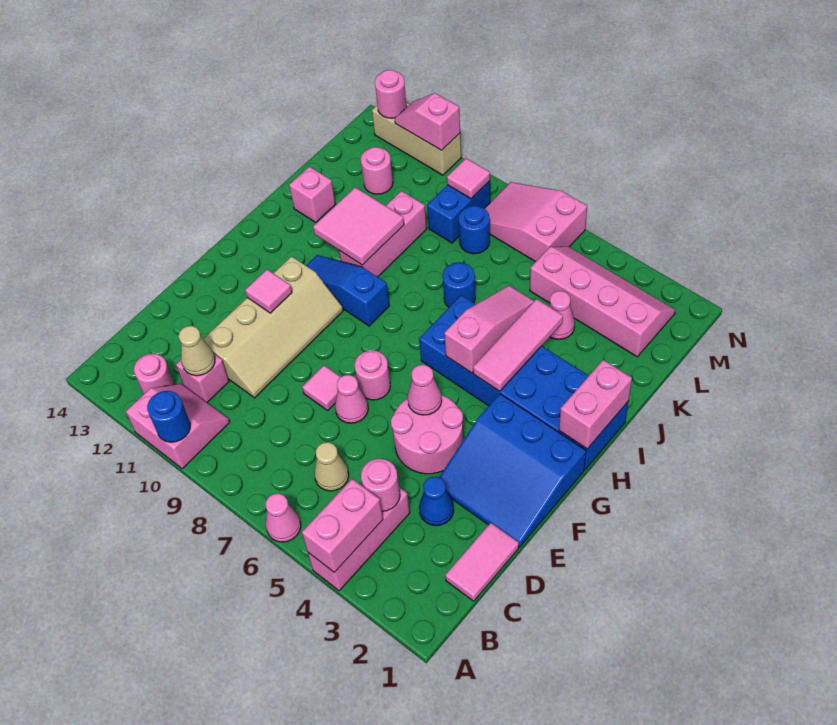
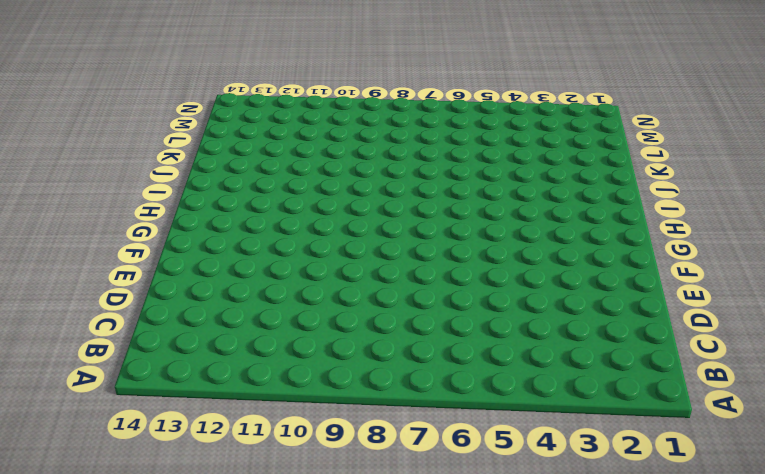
none -> pink brick A4:C4 level 1
none -> pink cone A6 level 1
none -> pink slope A10:B11 level 1 top A
none -> pink round brick B12 level 1

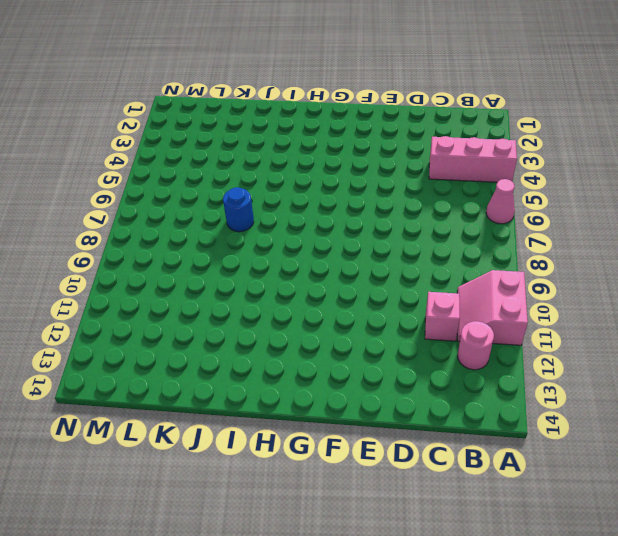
none -> pink tile C1:D1 level 1
none -> tan cone C6 level 1
none -> blue cone D3 level 1
none -> tan slope D10:G11 level 1 top 11

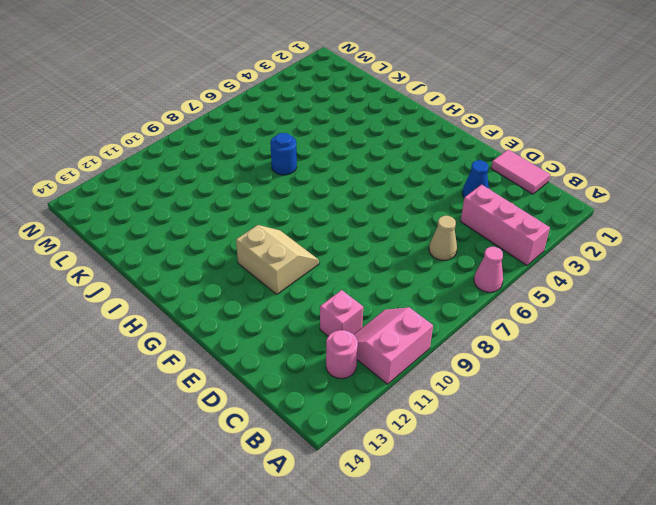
tan slope F10:G11 level 1 top 11 -> tan slope D10:G11 level 1 top 11
none -> blue slope E1:G3 level 1 top G
none -> pink round brick E4:F5 level 1
none -> pink cone E7 level 1
none -> pink tile E8 level 1

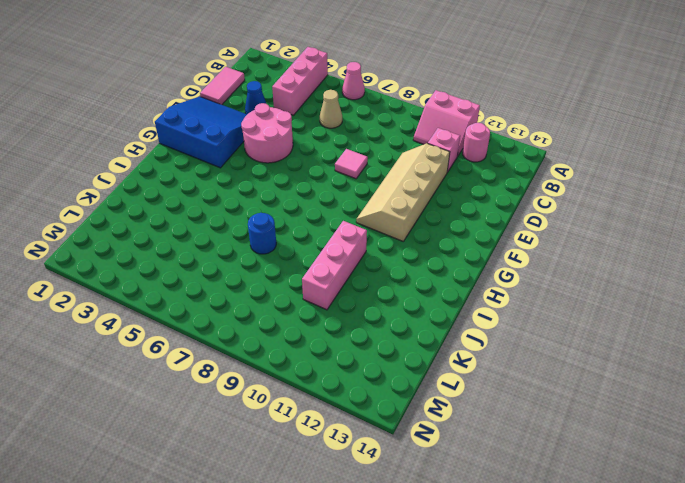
none -> pink cone E7 level 1
none -> pink round brick F7 level 1
none -> blue brick H1:I6 level 1
none -> blue slope H9:H11 level 1 top 9

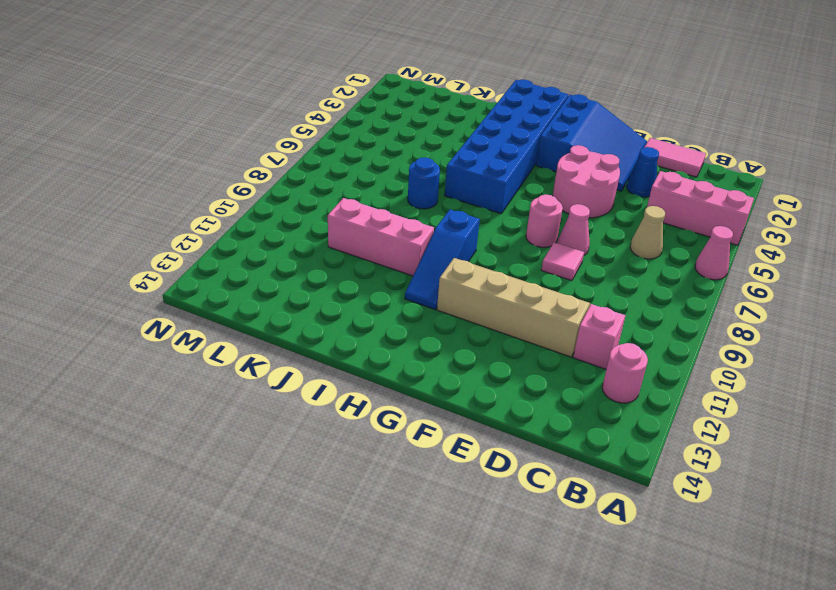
none -> pink slope A10:B11 level 1 top A
none -> pink brick J13 level 1
none -> pink cone K4 level 1
none -> pink slope L2:M5 level 1 top L

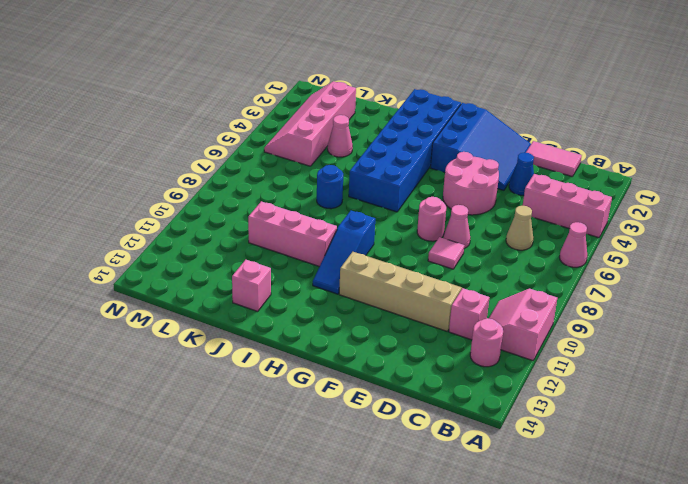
none -> blue round brick L8 level 1
none -> blue brick L9:M9 level 1
none -> pink round brick L12 level 1
none -> pink slope M6:N8 level 1 top 6

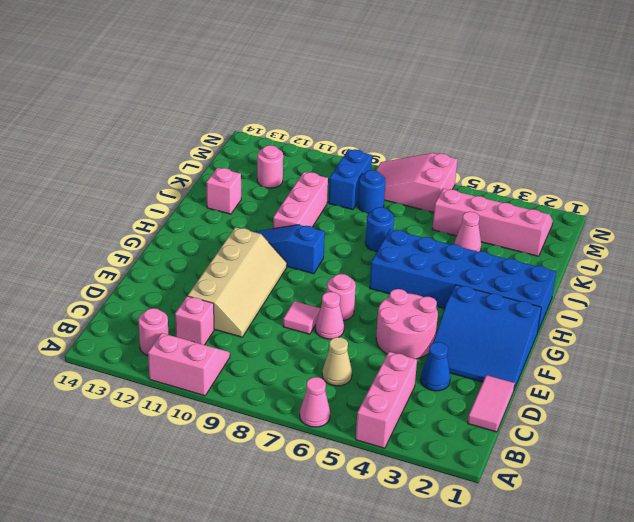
none -> tan brick N11:N13 level 1
none -> pink brick A4:B4 level 2
none -> blue round brick A10 level 2
none -> pink round brick C4 level 2

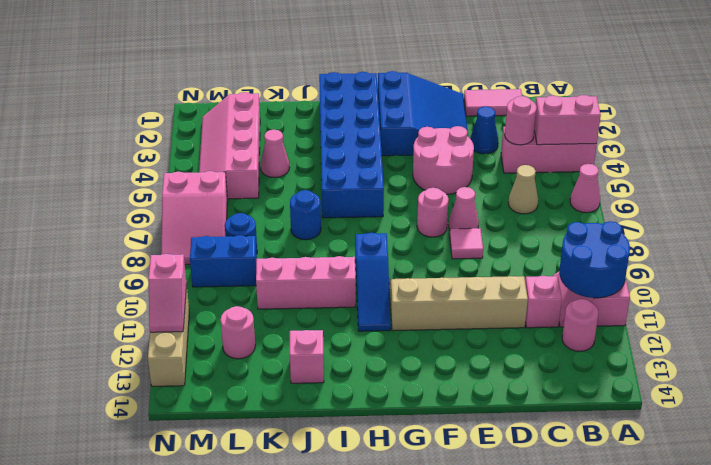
blue round brick A10:B11 level 2 -> blue round brick A10 level 2
none -> tan cone C11 level 2
none -> pink cone F5 level 2
none -> pink tile F11 level 2
none -> pink brick H1:I1 level 2

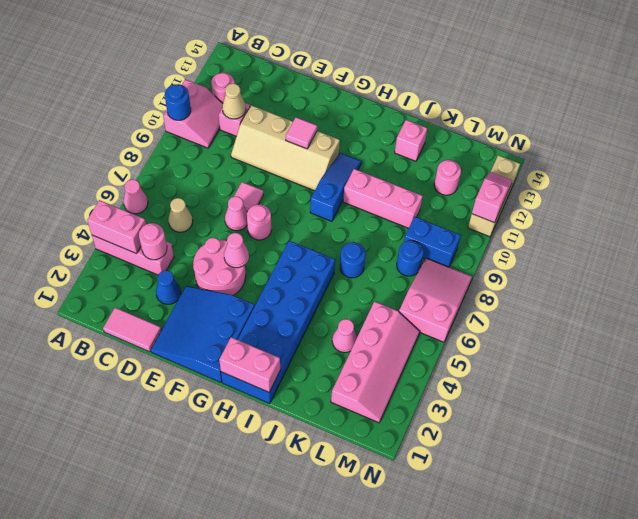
none -> pink tile H4:J4 level 2
none -> pink slope H5:J5 level 2 top H
none -> pink tile I10:J11 level 2
none -> pink tile M9 level 2

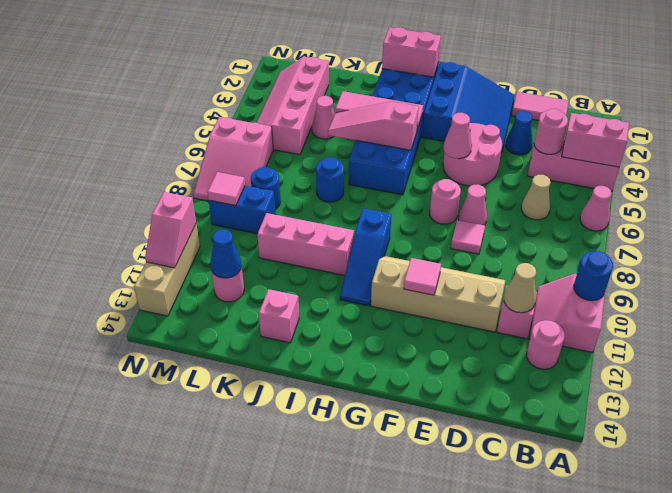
blue cone L12 level 2 -> none
none -> pink tile I10:J11 level 2
none -> pink round brick N13 level 2

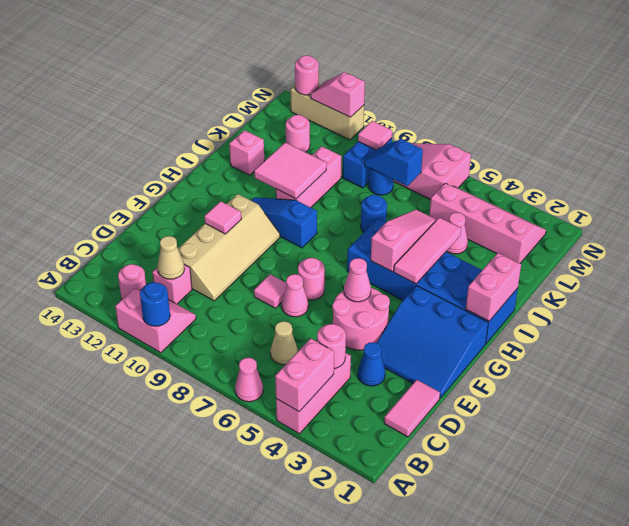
blue slope L7:L8 level 2 top 7 -> none

